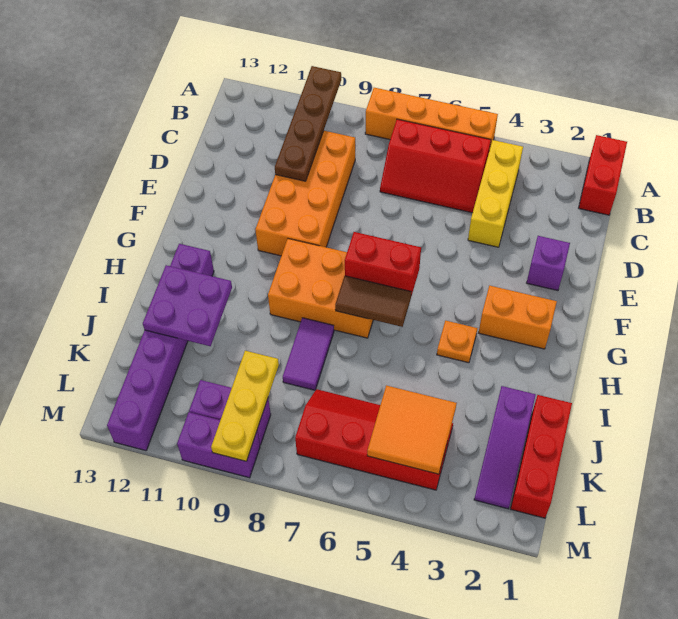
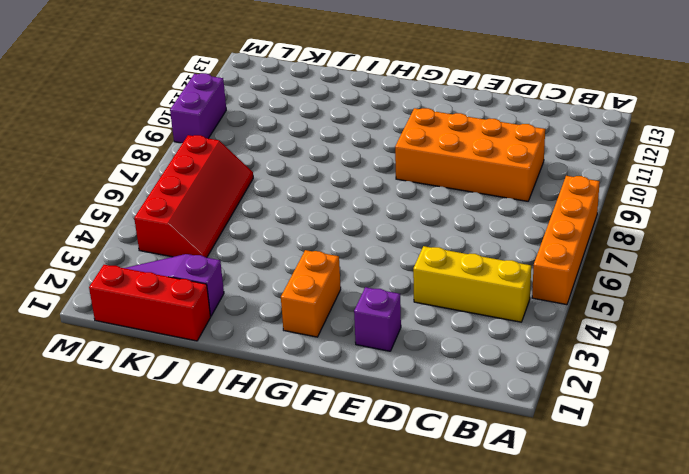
none -> red brick A1:B1 level 1
none -> red slope B5:C7 level 1 top B
none -> orange brick G7:H9 level 1

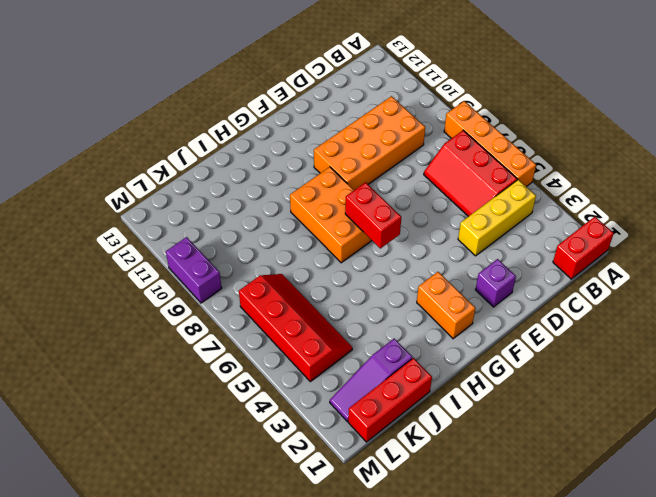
none -> orange plate H4 level 1
none -> purple brick H12:M12 level 1
none -> purple tile I8:J8 level 1

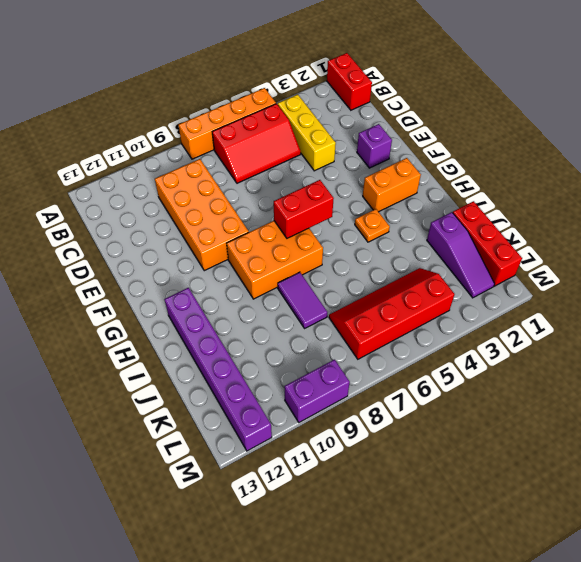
none -> purple brick L9:L10 level 1
none -> brown plate A10:D10 level 2
none -> brown tile H6:H7 level 2

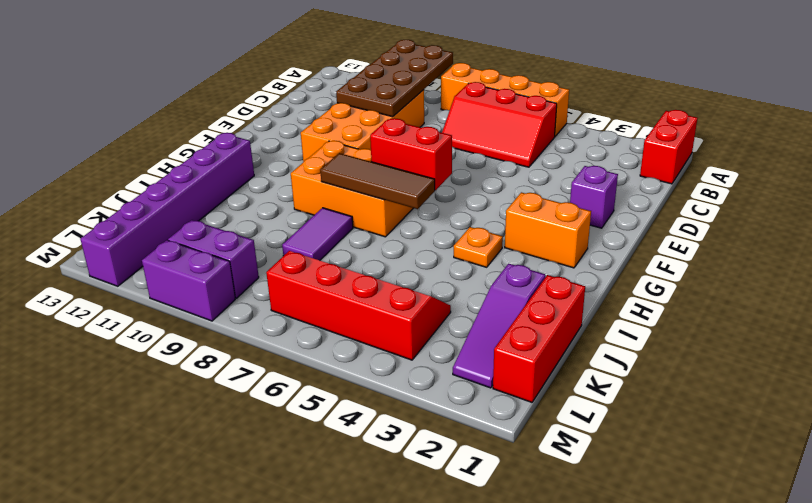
brown plate A9:D10 level 2 -> brown plate A10:D10 level 2
brown tile H6:H8 level 2 -> brown tile H6:H7 level 2
none -> yellow brick B4:D4 level 1
none -> purple plate I11:J12 level 2
none -> orange tile K4:L5 level 2

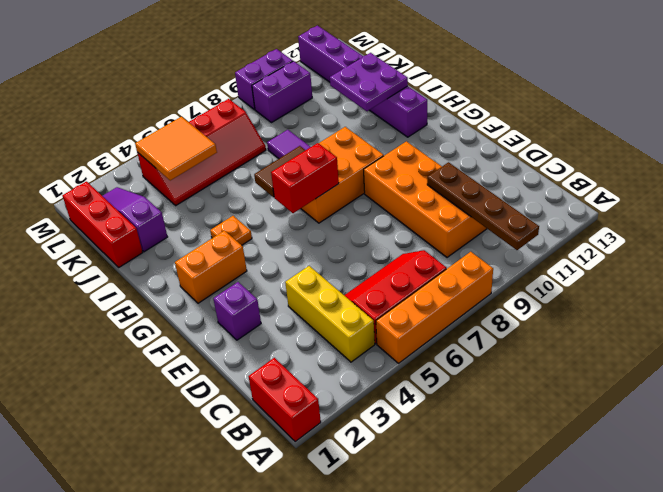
none -> yellow plate K9:M9 level 2

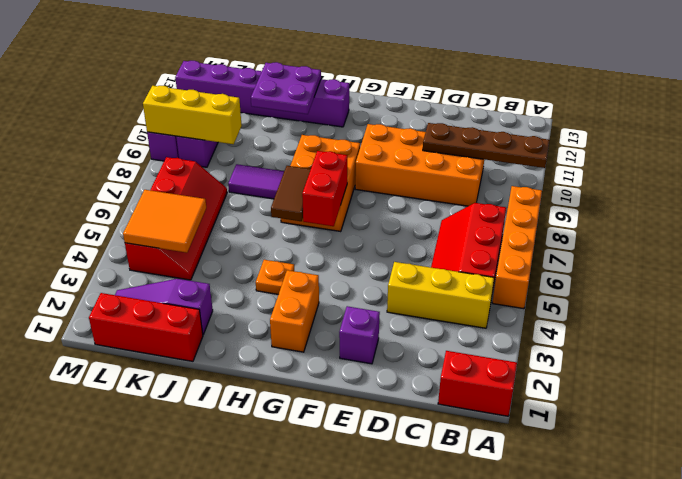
yellow brick K9:M9 level 2 -> yellow plate K9:M9 level 2

